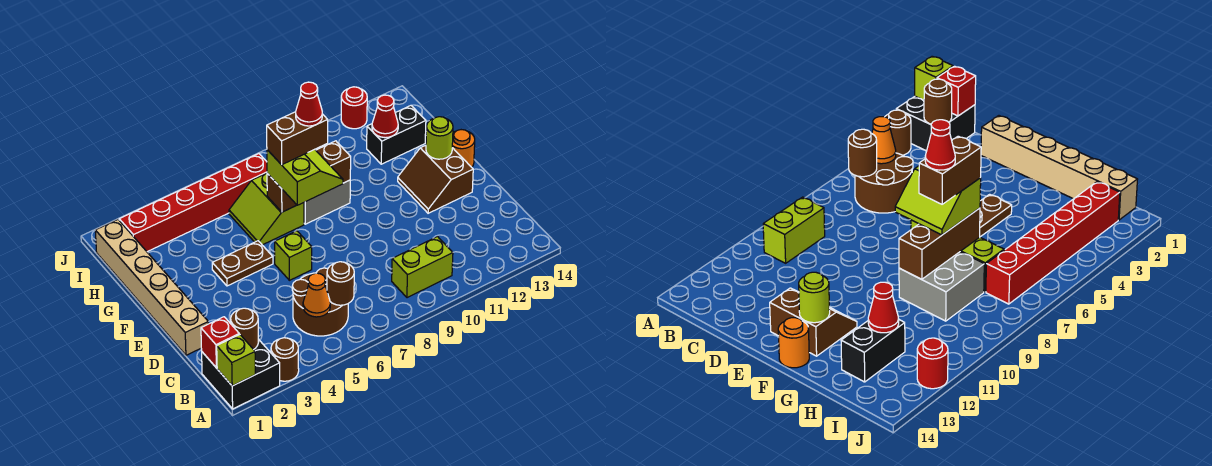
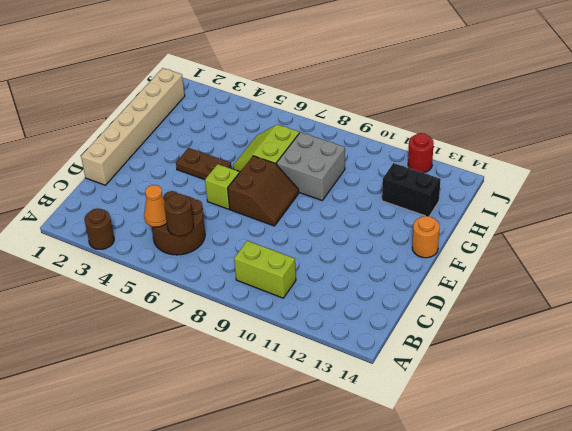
brown slope E7:F8 level 1 top 7 -> brown slope E12:F13 level 1 top 13
none -> black brick A1:B2 level 1
none -> red brick I2:I7 level 1
none -> lime brick A1 level 2

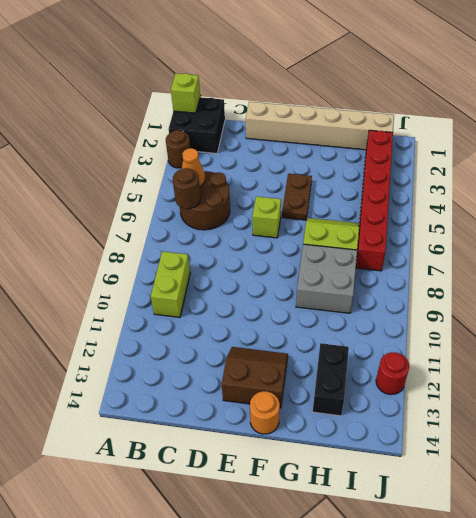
none -> red brick B1 level 2
none -> brown round brick B2 level 2
none -> lime round brick F13 level 2

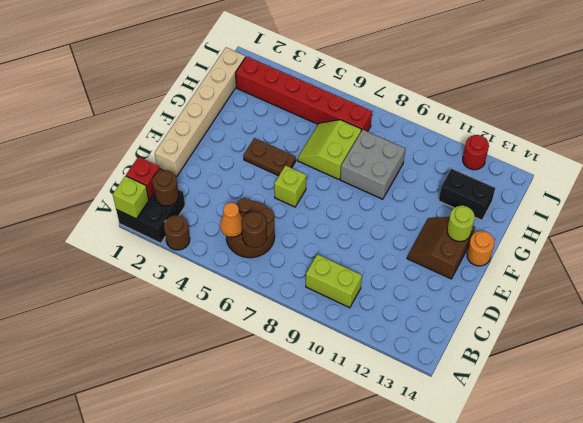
none -> brown brick G7:G9 level 2
none -> red cone H12 level 2
none -> lime slope F7:G8 level 3 top 7

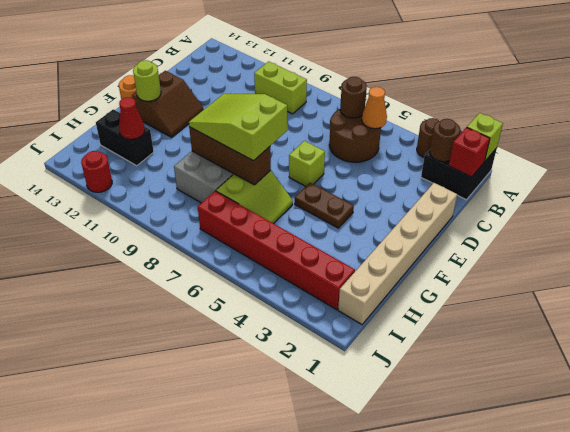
lime slope F7:G9 level 3 top 7 -> lime slope F7:G8 level 3 top 7
none -> brown brick G7:G8 level 4
none -> red cone G8 level 5

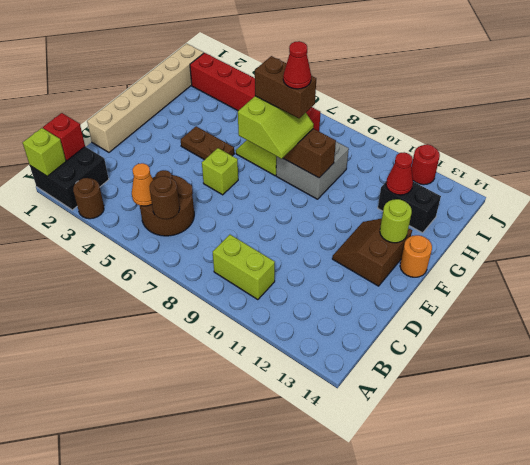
none -> brown round brick B2 level 2

